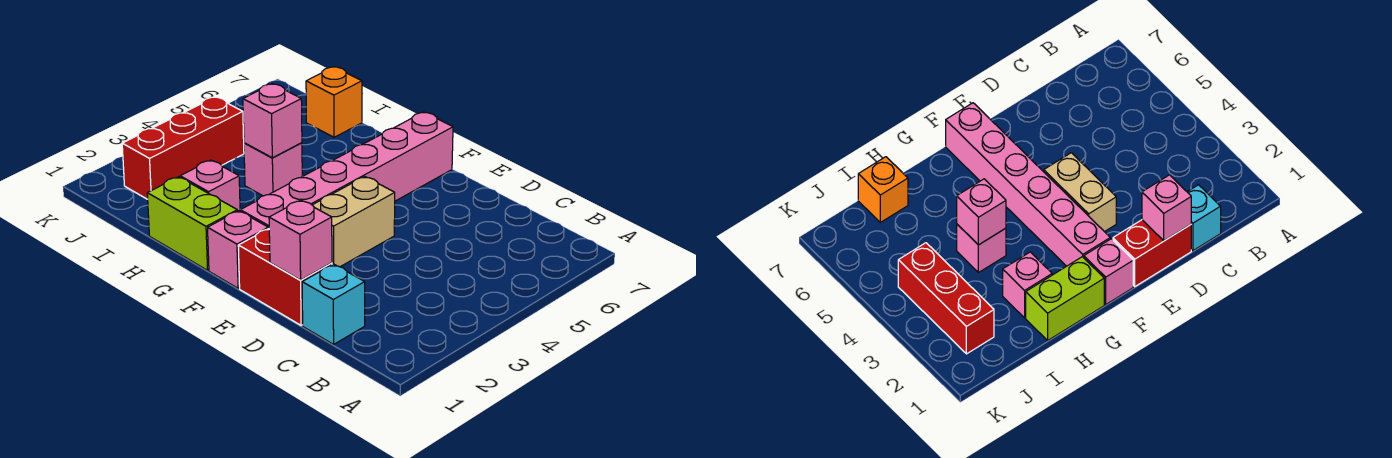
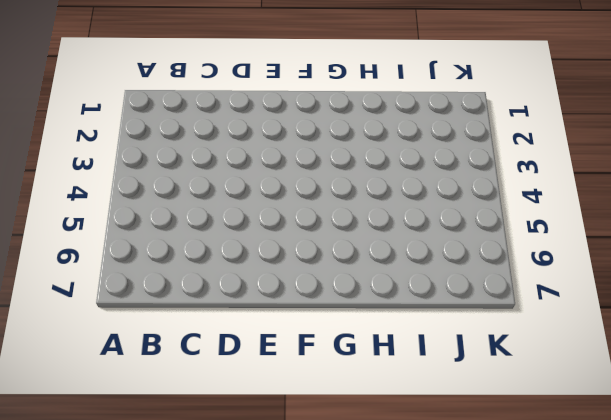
none -> cyan brick C1 level 1
none -> red brick D1:E1 level 1
none -> tan brick E3:E4 level 1

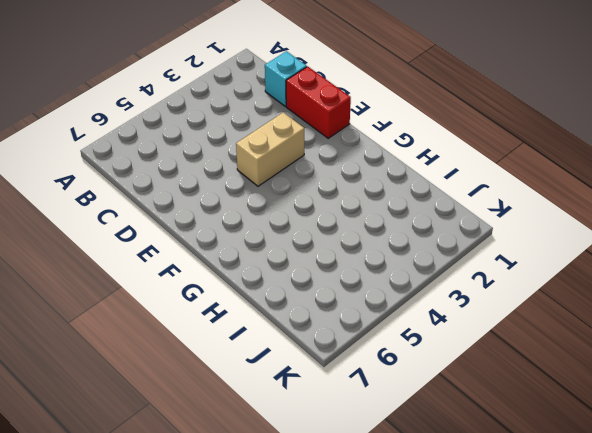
none -> pink brick F1 level 1
none -> pink brick F2:F7 level 1
none -> lime brick G1:H1 level 1

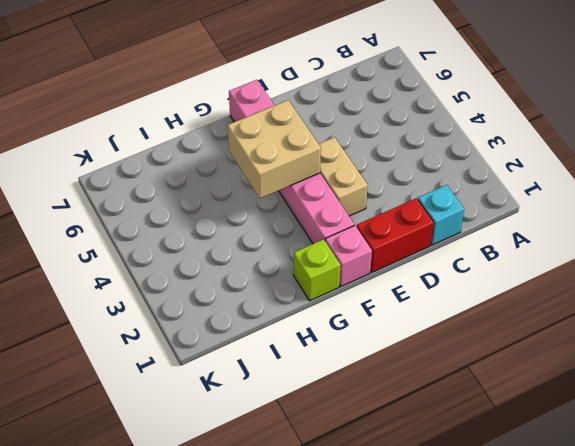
tan brick F4:G5 level 2 -> none
lime brick G1 level 1 -> lime brick G1:H1 level 1
none -> pink brick H2 level 1
none -> pink brick H4 level 1
none -> orange brick I7 level 1

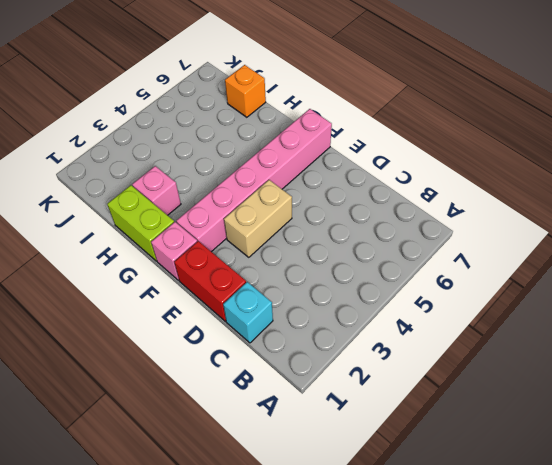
none -> pink brick H4 level 1
none -> red brick J2:J4 level 1
none -> pink brick D1 level 2

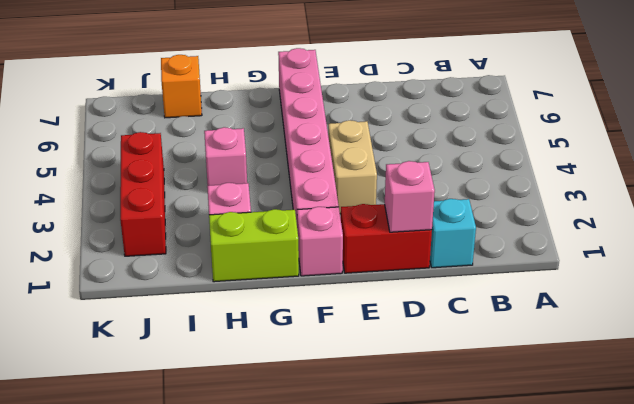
none -> pink brick H4 level 2

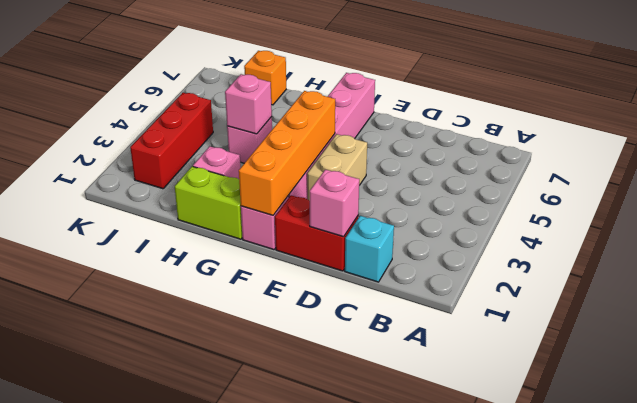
orange brick F1:F4 level 2 -> none

